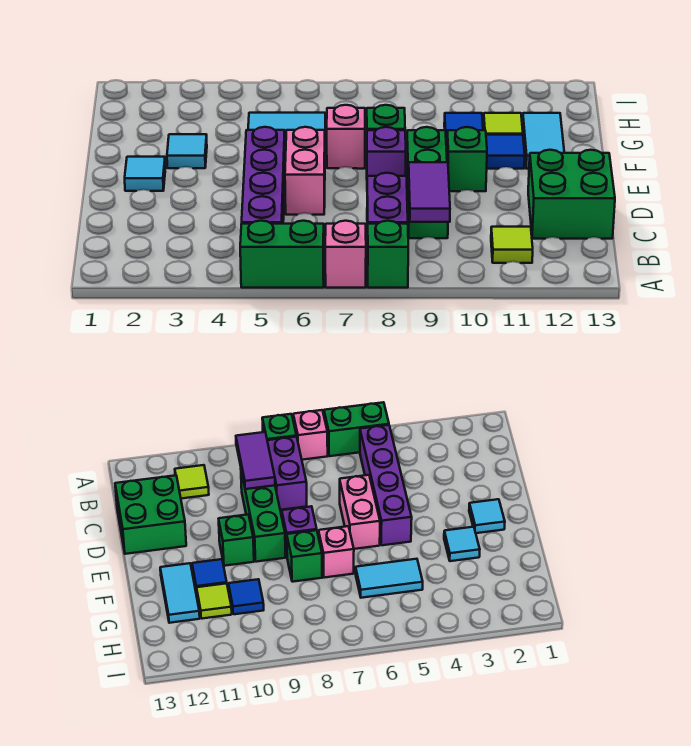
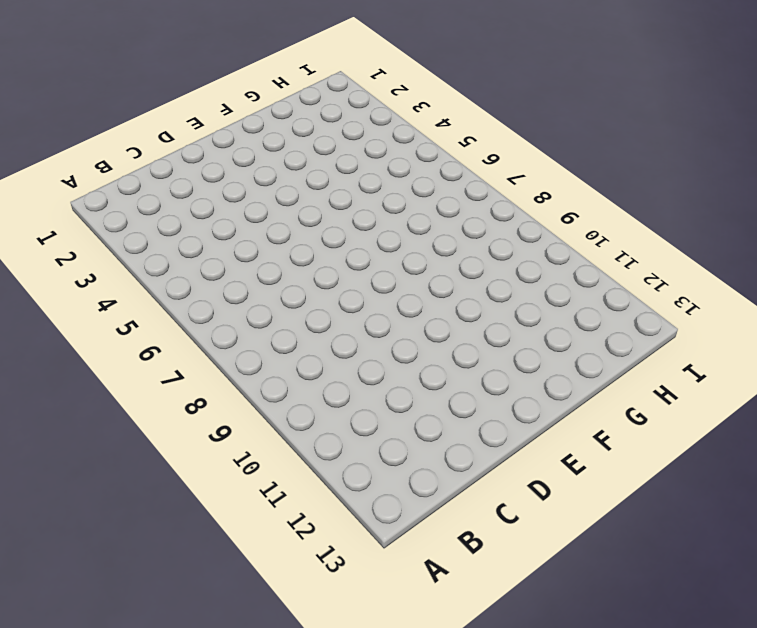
none -> green brick A5:A6 level 1
none -> pink brick A7 level 1
none -> green brick A8 level 1

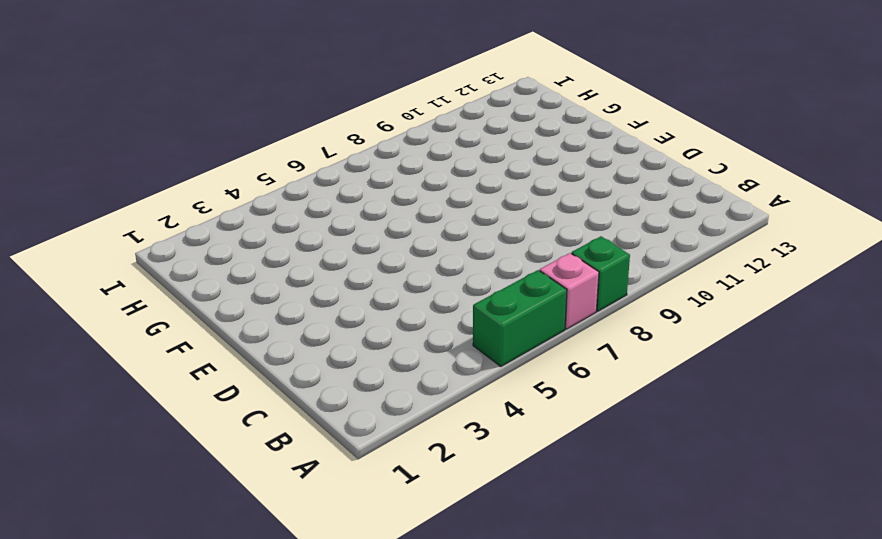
none -> purple brick B5:E5 level 1
none -> purple brick B8:C8 level 1
none -> lime tile B11 level 1

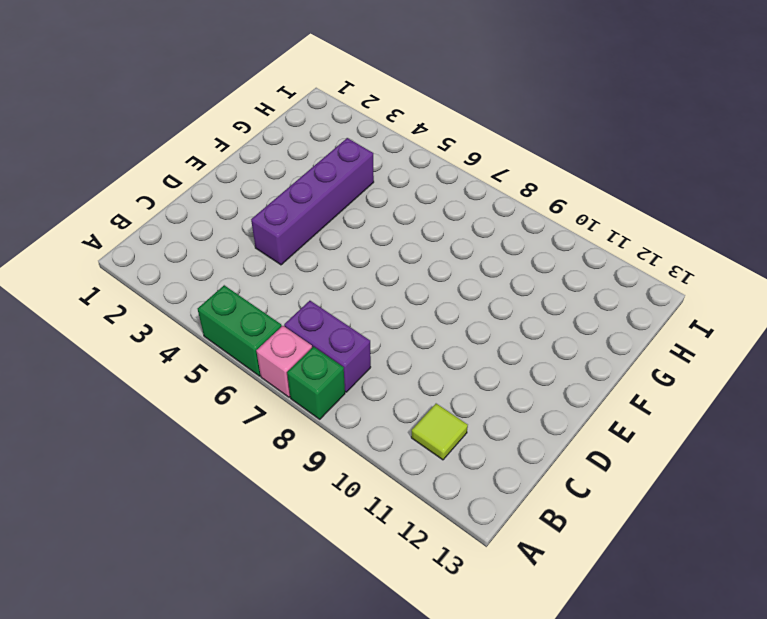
purple brick B7:B8 level 1 -> purple brick B8:C8 level 1
purple brick D4:G4 level 1 -> purple brick B5:E5 level 1
none -> green brick C9:E9 level 1
none -> green brick C12:D13 level 1
none -> pink brick D6:E6 level 1

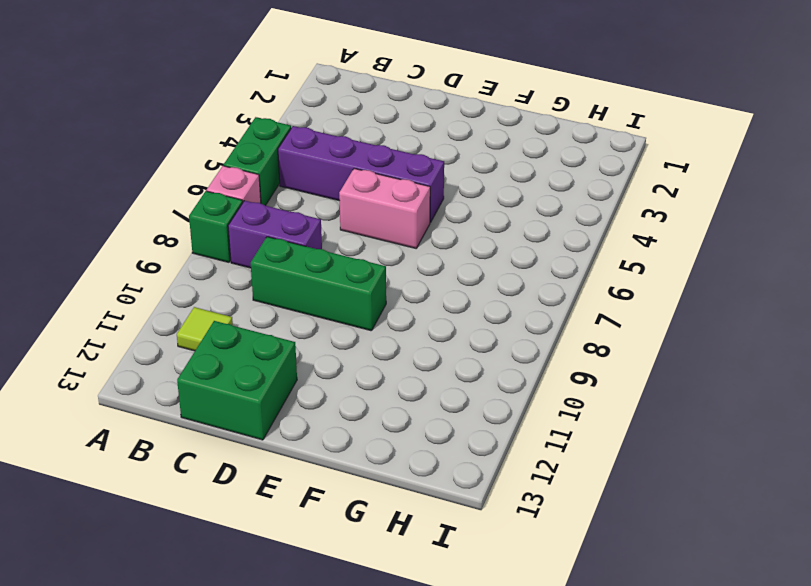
none -> cyan tile E2 level 1
none -> purple brick E8 level 1
none -> green brick E10 level 1

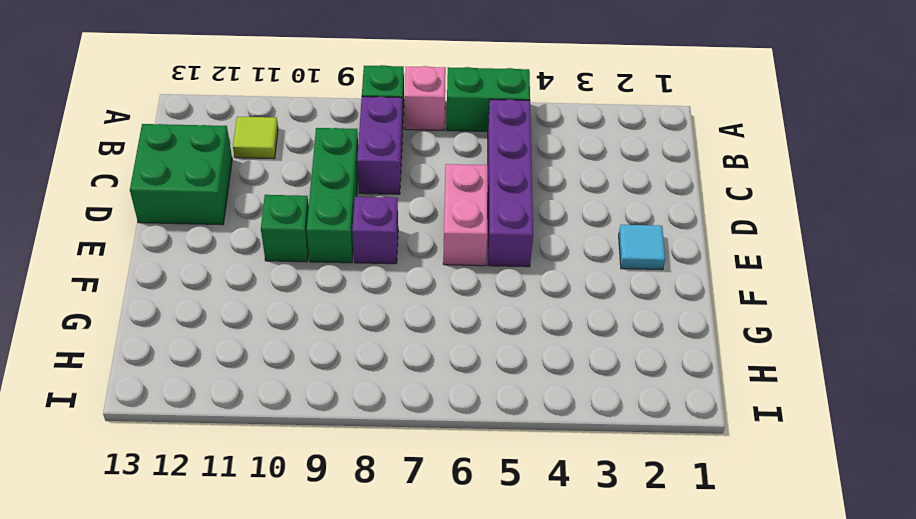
none -> cyan tile F3 level 1
none -> pink brick F7 level 1
none -> green brick F8 level 1

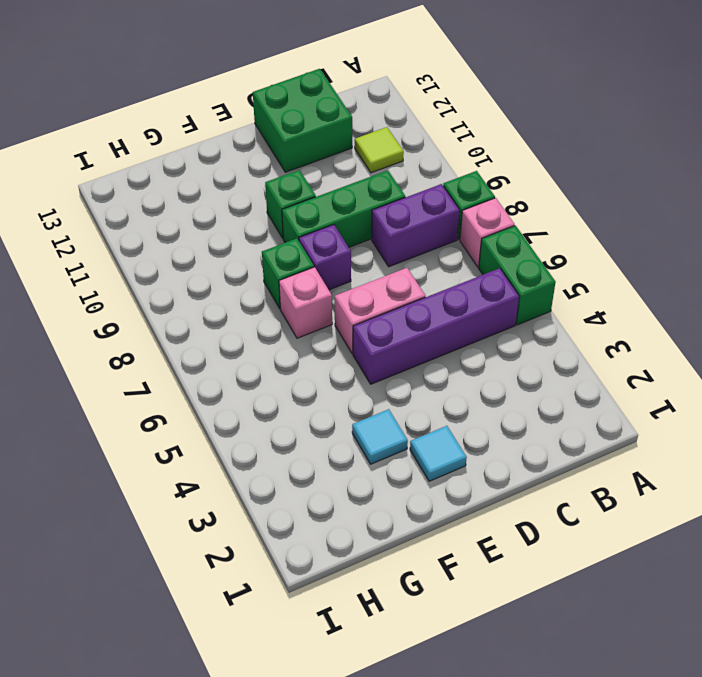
none -> blue tile F11 level 1
none -> cyan tile F12:G12 level 1
none -> cyan tile G5:G6 level 1

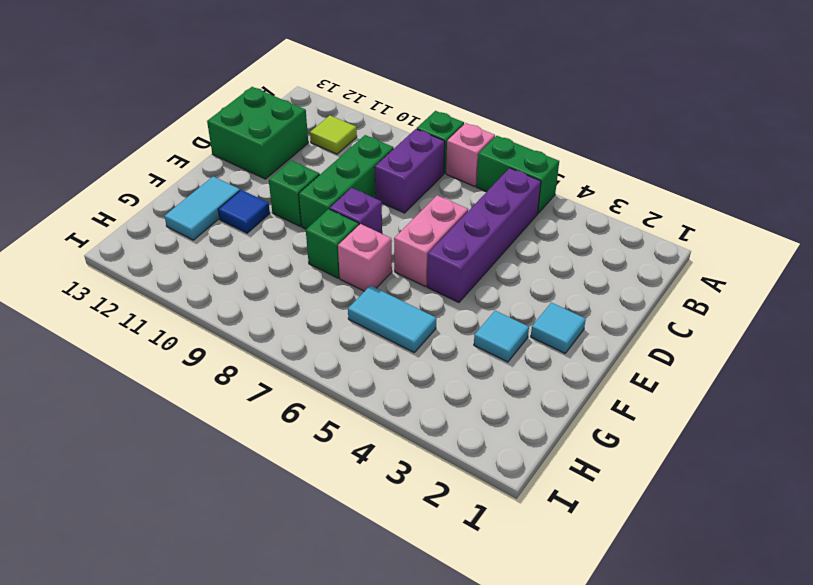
none -> blue tile G10 level 1
none -> lime tile G11 level 1
none -> purple tile B9:C9 level 2

